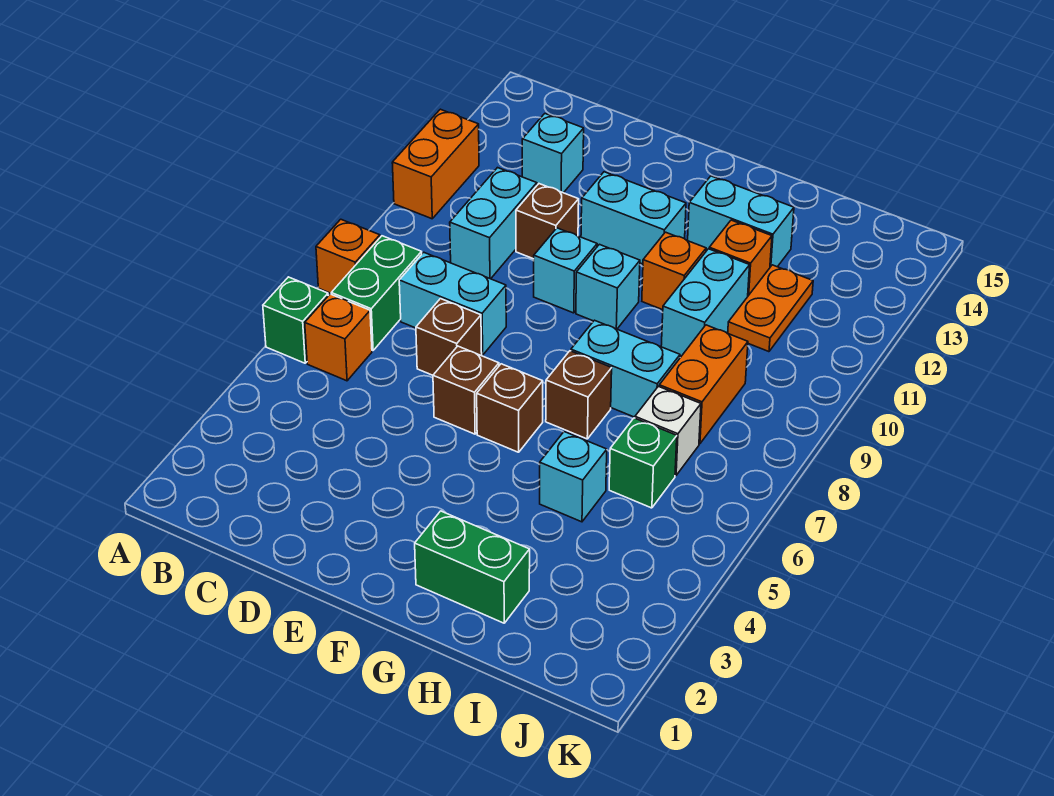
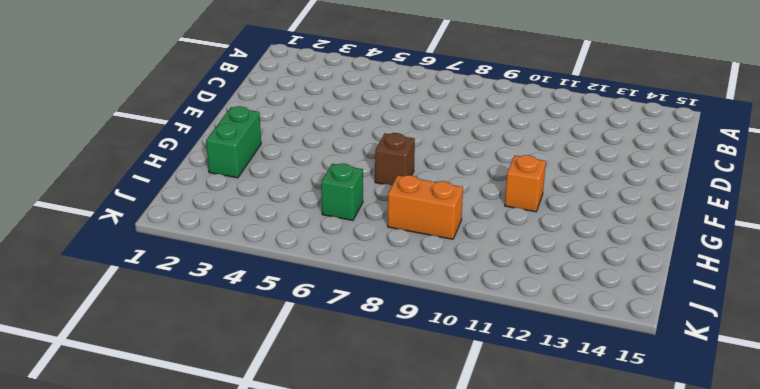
none -> green brick A6 level 1
none -> orange brick A8 level 1
none -> orange brick A11:A12 level 1

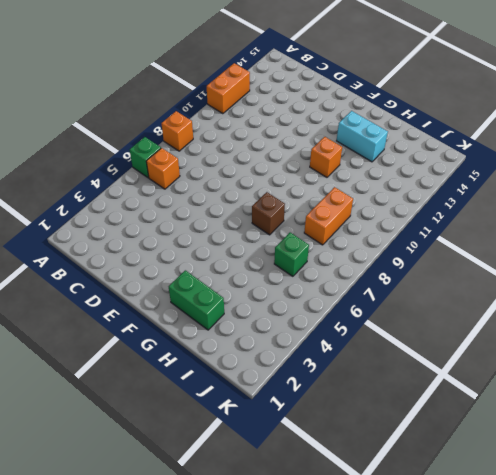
none -> green brick B7:B8 level 1
none -> cyan brick C8:D8 level 1
none -> cyan brick C10:C11 level 1

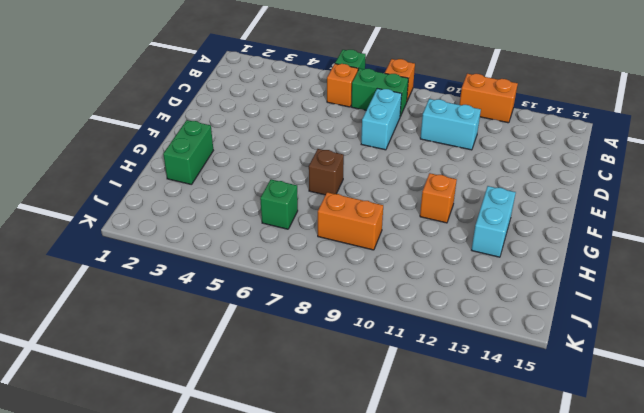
none -> cyan brick C13 level 1
none -> brown brick D7 level 1
none -> brown brick D11 level 1

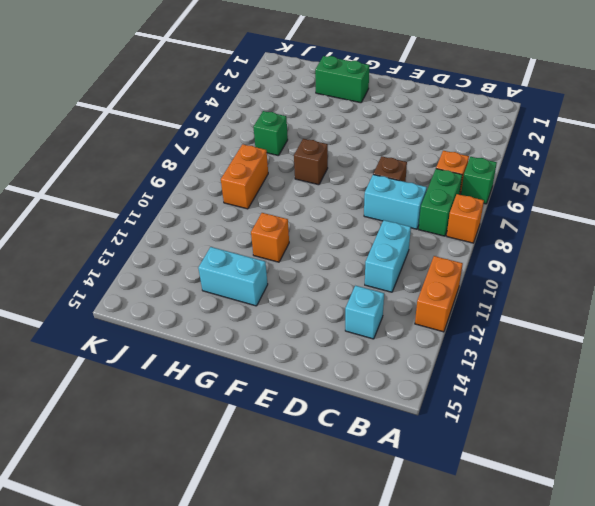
none -> brown brick D11 level 1
none -> brown brick E6 level 1
none -> cyan brick E10 level 1

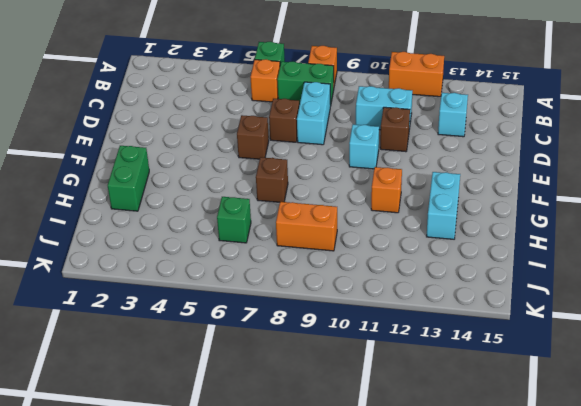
none -> cyan brick E12:F12 level 1
none -> brown brick F6 level 1
none -> cyan brick F10 level 1

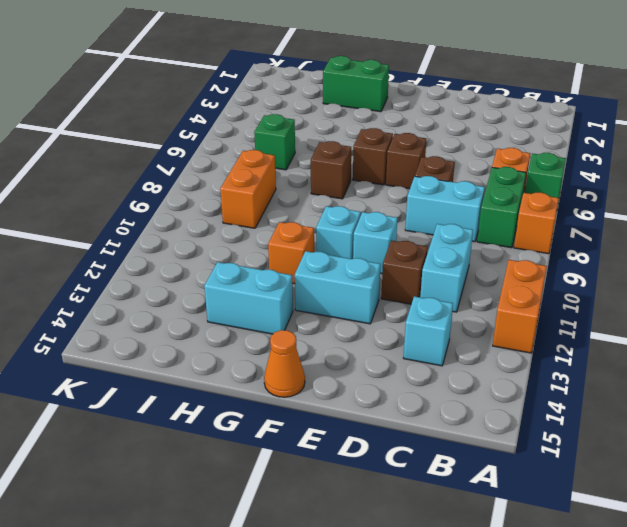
orange cone F15 level 1 -> none
none -> cyan brick G8:H8 level 1
none -> cyan brick H5 level 1
none -> cyan brick H10:H11 level 1

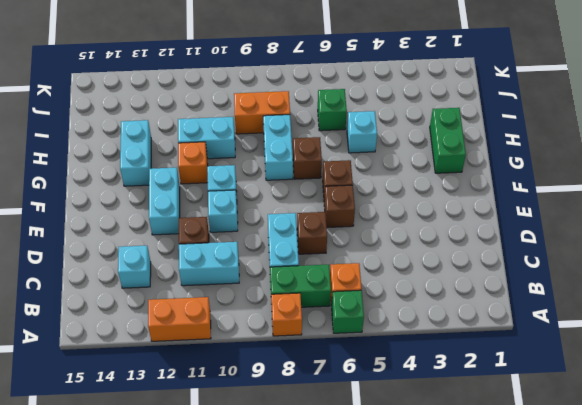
none -> orange brick H12 level 1
none -> white brick I7 level 1
none -> orange plate I11:I12 level 1

